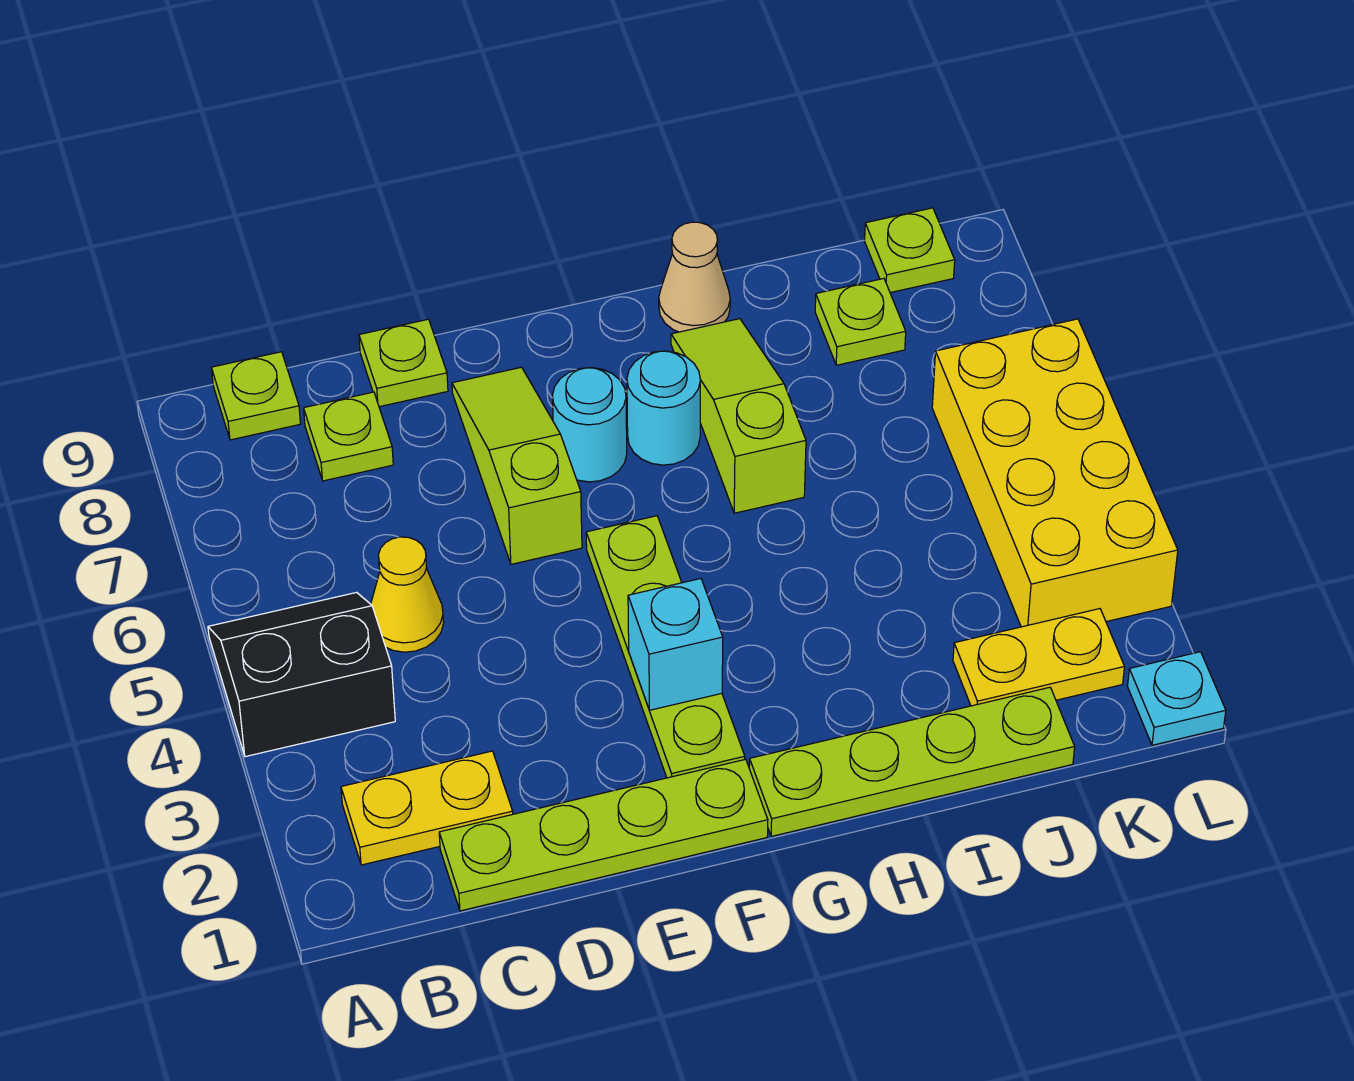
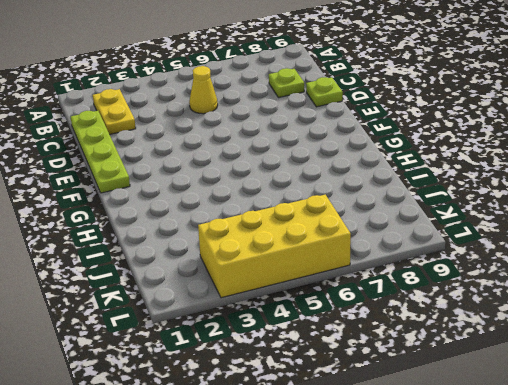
none -> black slope A4:B5 level 1 top 4
none -> lime plate B9 level 1
none -> lime slope E6:E8 level 1 top 6

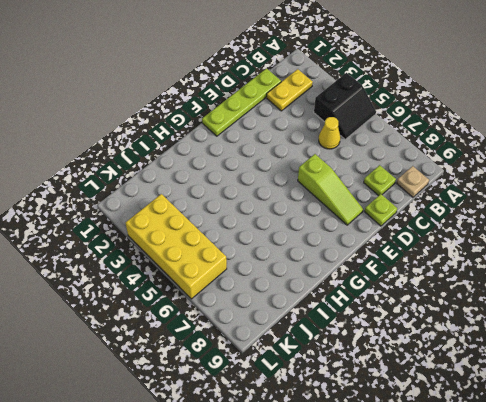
tan plate B9 level 1 -> lime plate B9 level 1
none -> lime plate F2:F5 level 1
none -> cyan round brick F7 level 1
none -> lime plate G1:J1 level 1

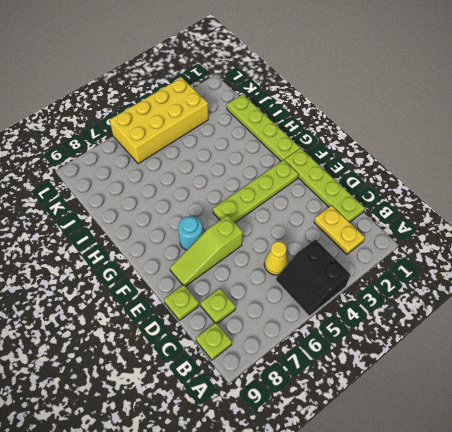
none -> cyan round brick G7 level 1
none -> lime slope H6:H8 level 1 top 6
none -> tan cone H9 level 1

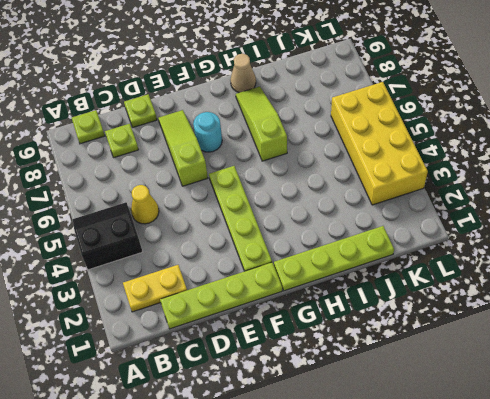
none -> cyan round brick G7 level 1
none -> yellow plate J2:K2 level 1
none -> lime plate J8 level 1

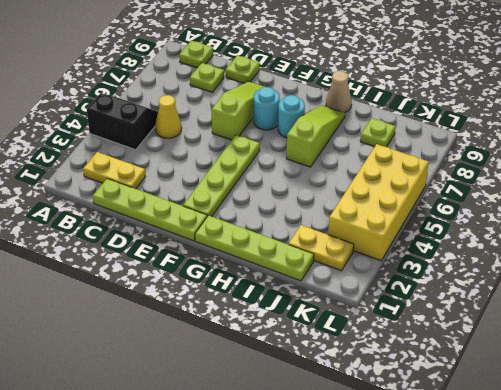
none -> lime plate K9 level 1
none -> cyan plate L1 level 1
none -> cyan brick F3 level 2

